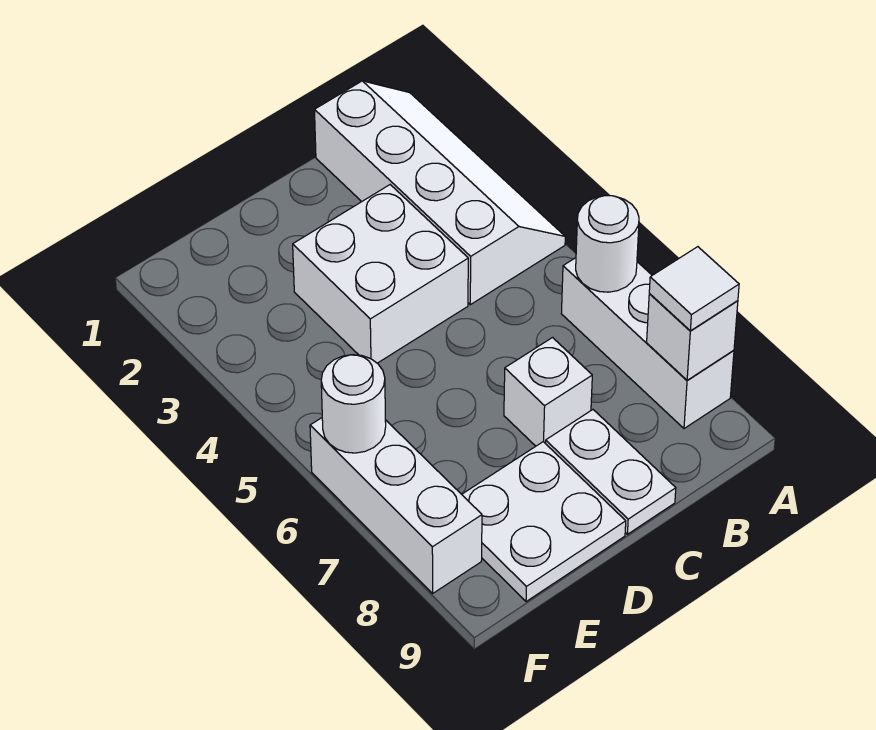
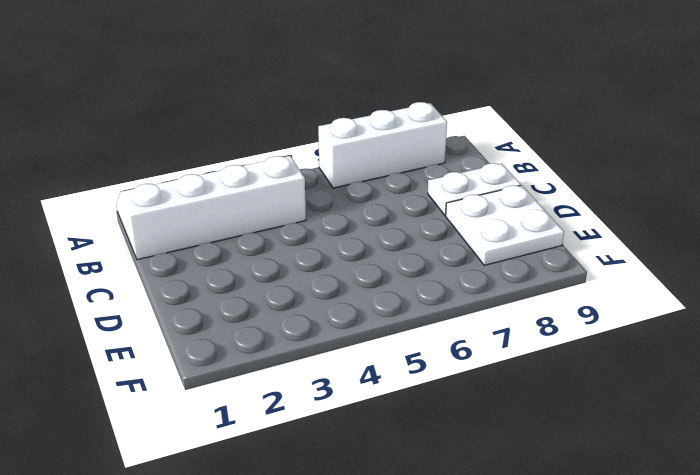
none -> white brick C3:D4 level 1
none -> white brick C7 level 1

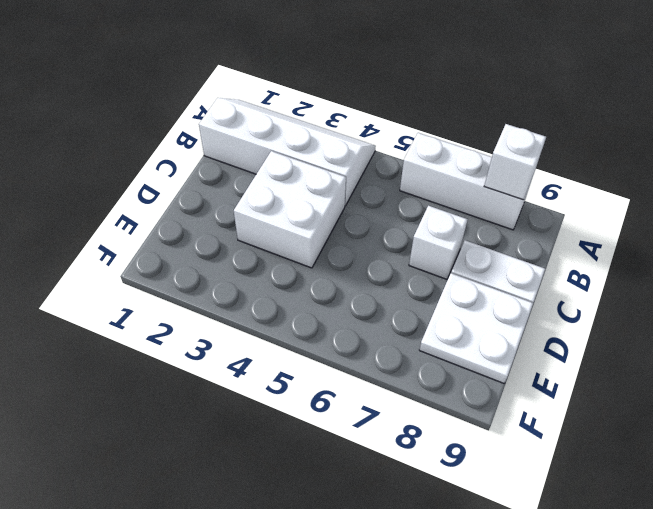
none -> white brick F6:F8 level 1
none -> white round brick A6 level 2

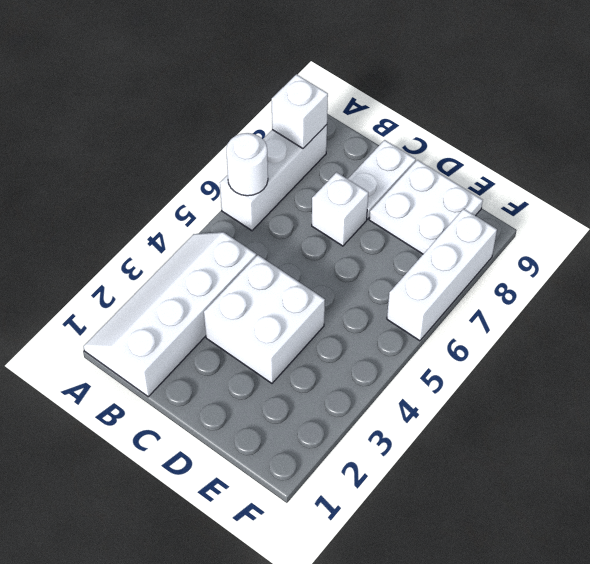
none -> white round brick F6 level 2
none -> white tile A8 level 3

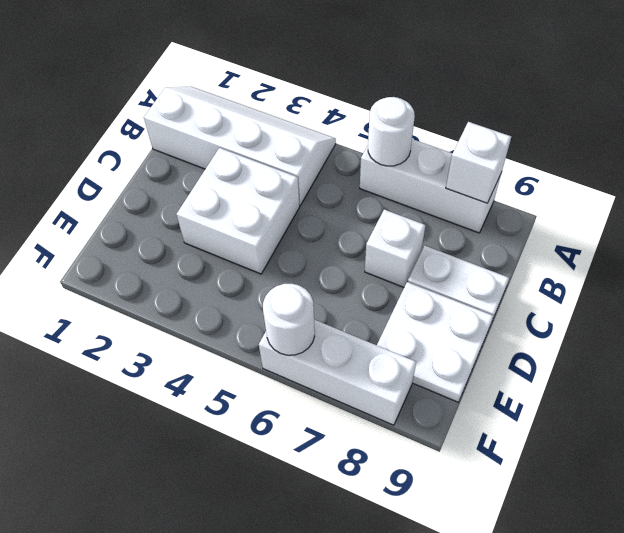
none -> white tile A8 level 3

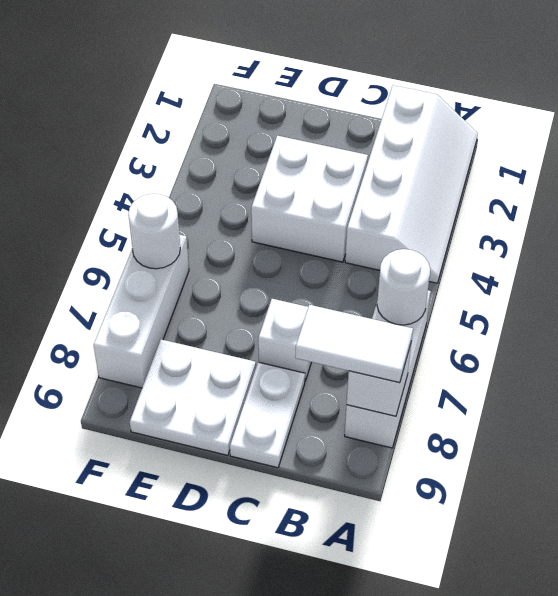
white tile A8:B8 level 3 -> white tile A8 level 3

